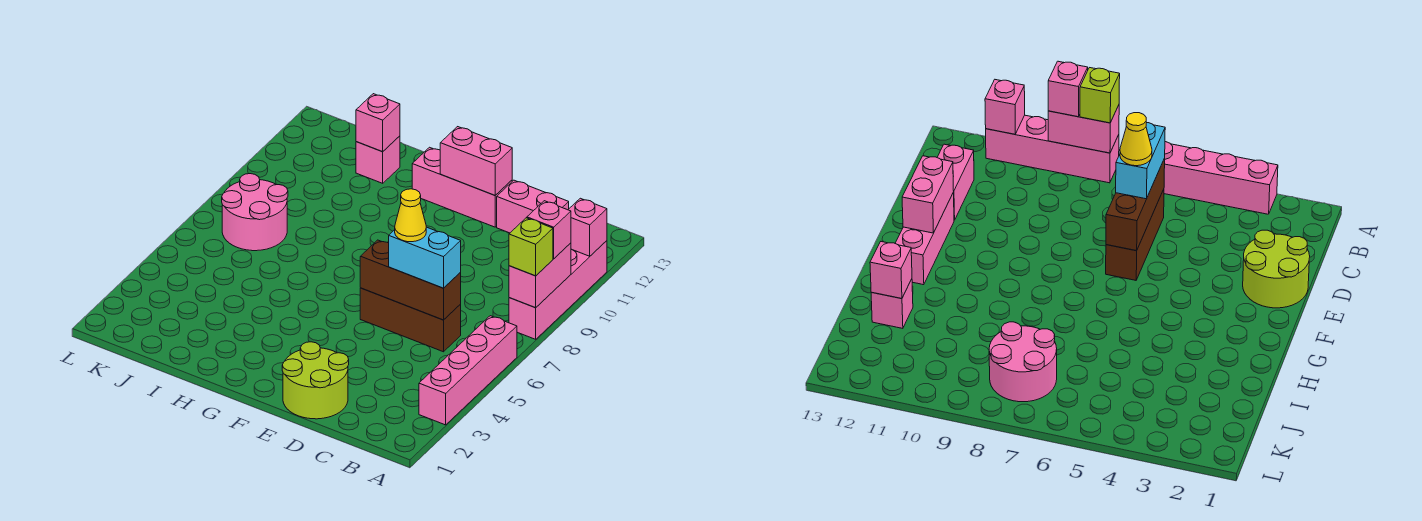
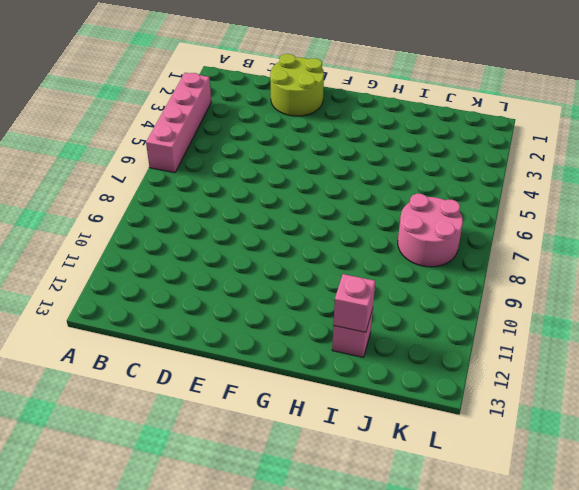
none -> pink brick A8:A11 level 1
none -> brown brick C6:E6 level 1
none -> pink brick C12:D12 level 1

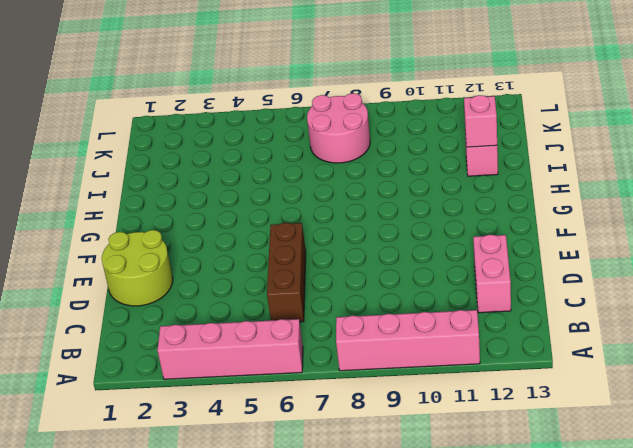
none -> pink brick E12:G12 level 1
none -> pink brick A8:A9 level 2
none -> pink brick A11 level 2

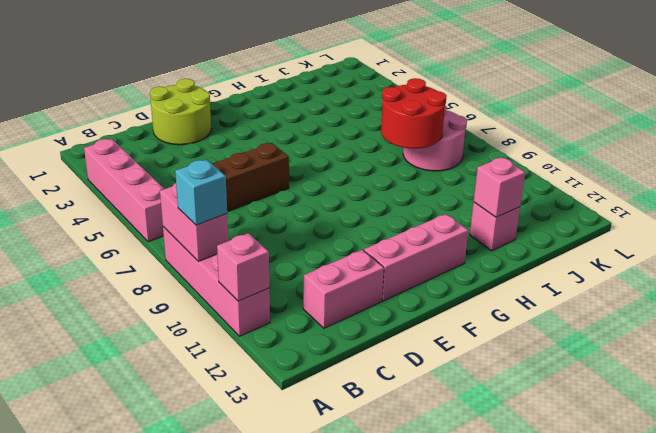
cyan brick A9 level 3 -> pink brick A9 level 3
red round brick I7:J8 level 2 -> none
none -> brown brick C6:E6 level 2
none -> pink brick E12:F12 level 2
none -> lime brick A8 level 3

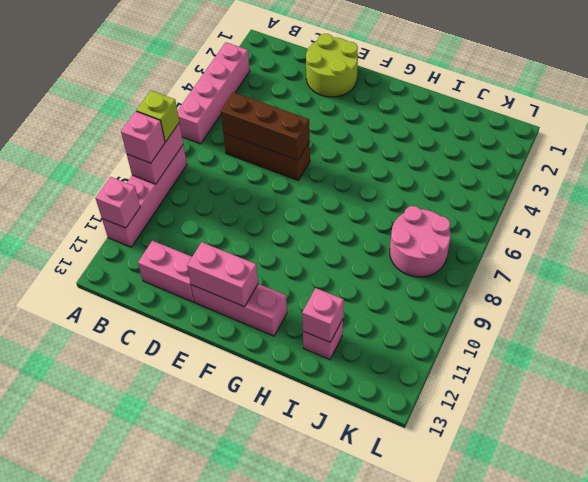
none -> cyan brick C6:D6 level 3
none -> yellow cone D6 level 4

